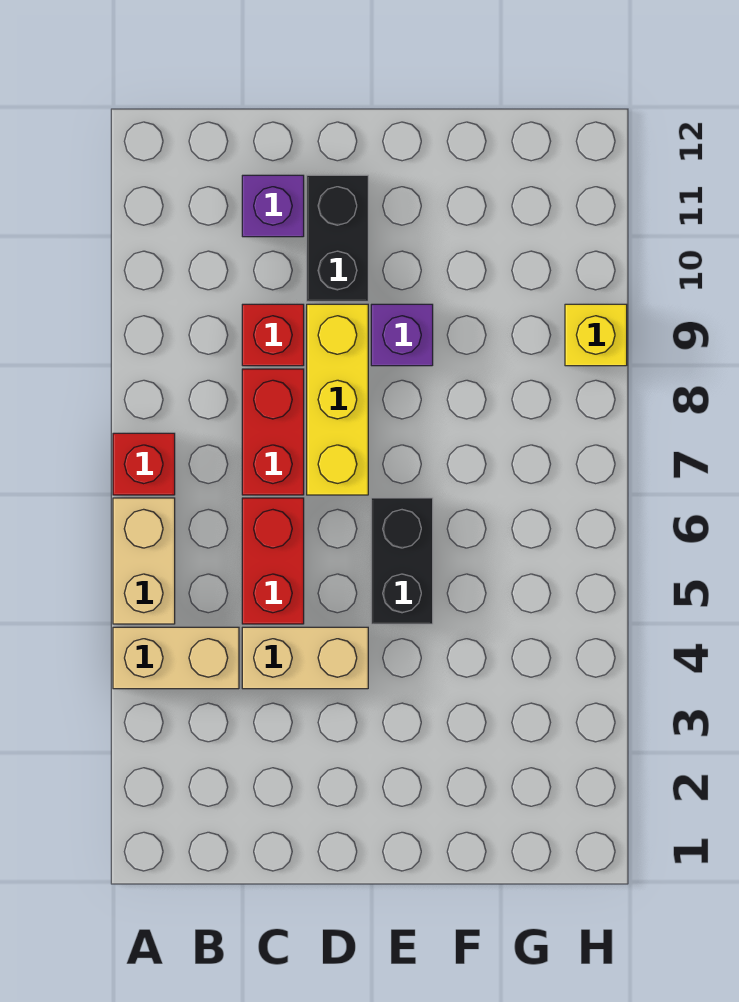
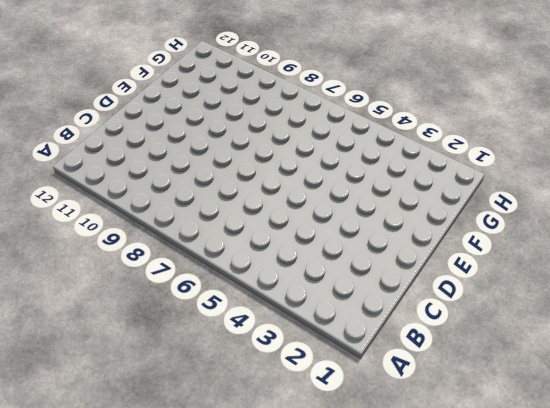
none -> tan brick A4:B4 level 1
none -> tan brick A5:A6 level 1
none -> red brick A7 level 1

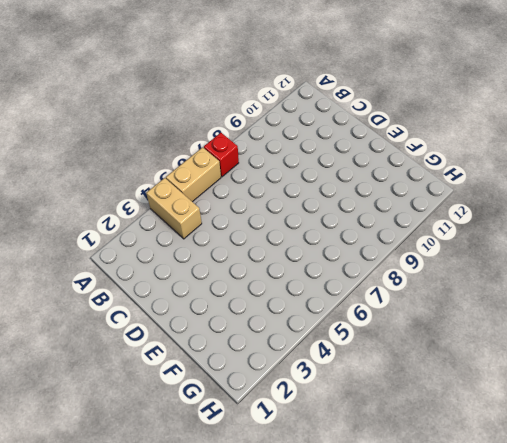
none -> tan brick C4:D4 level 1
none -> red brick C5:C6 level 1
none -> red brick C7:C8 level 1

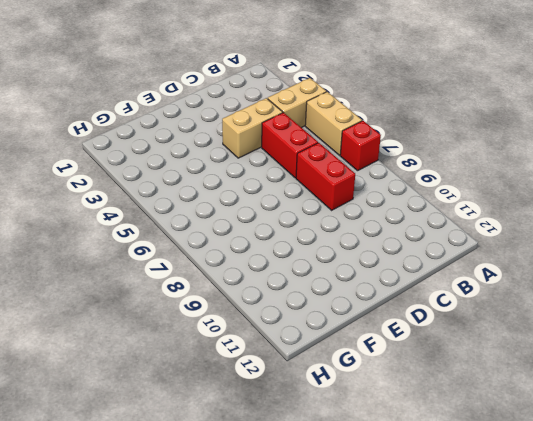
none -> red brick C9 level 1
none -> purple brick C11 level 1
none -> yellow brick D7:D9 level 1

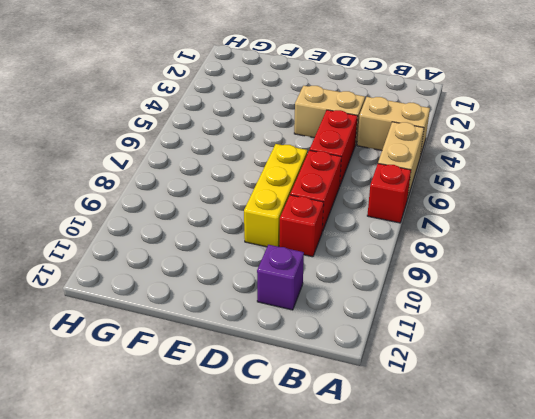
none -> black brick D10:D11 level 1
none -> black brick E5:E6 level 1
none -> purple brick E9 level 1

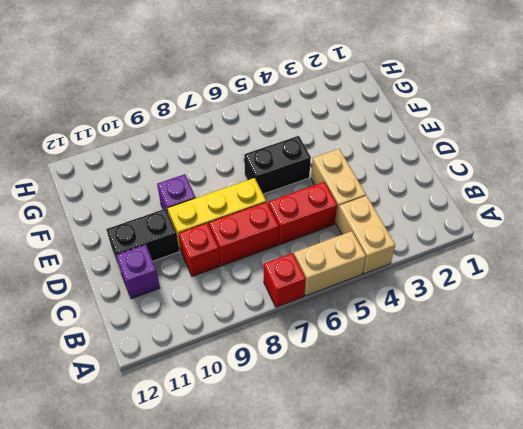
none -> yellow brick H9 level 1

